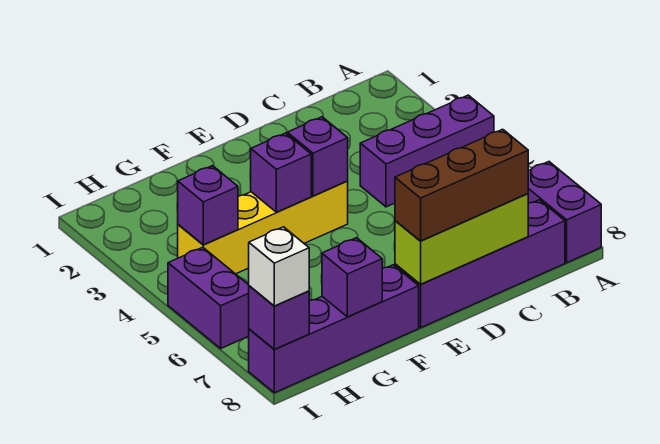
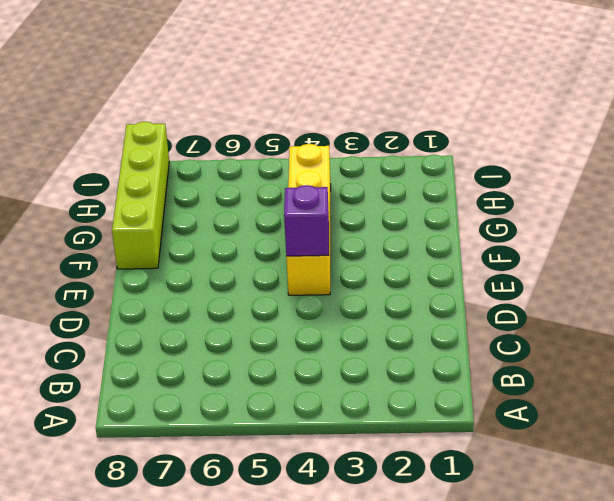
lime brick F8:I8 level 1 -> purple brick F8:I8 level 1
none -> purple brick A4:C4 level 1
none -> purple brick A7:A8 level 1
none -> purple brick B8:E8 level 1

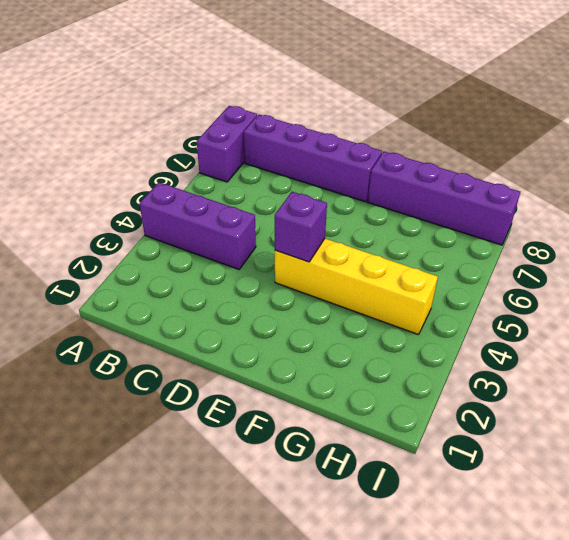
none -> purple brick I5:I6 level 1
none -> lime brick C8:E8 level 2
none -> purple brick F4 level 2

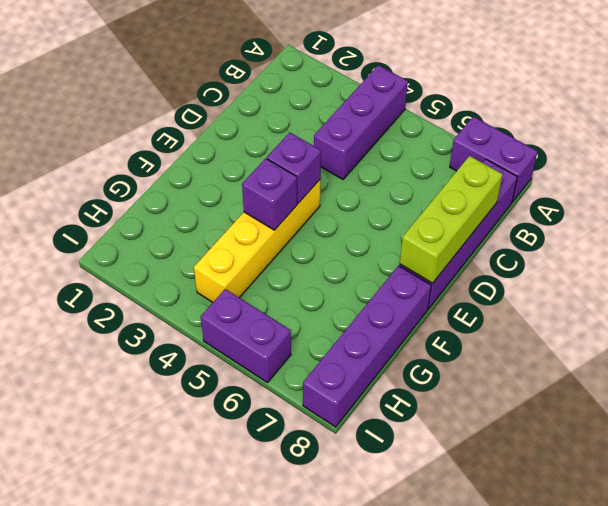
none -> purple brick G8 level 2
none -> purple brick H4 level 2
none -> purple brick I8 level 2

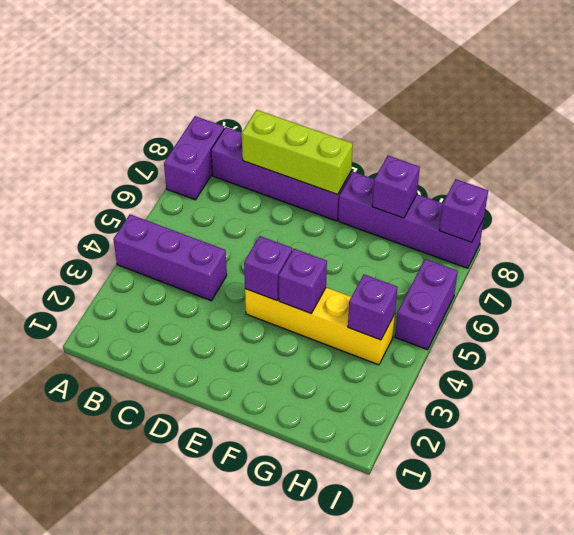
none -> brown brick C8:E8 level 3
none -> white brick I8 level 3

